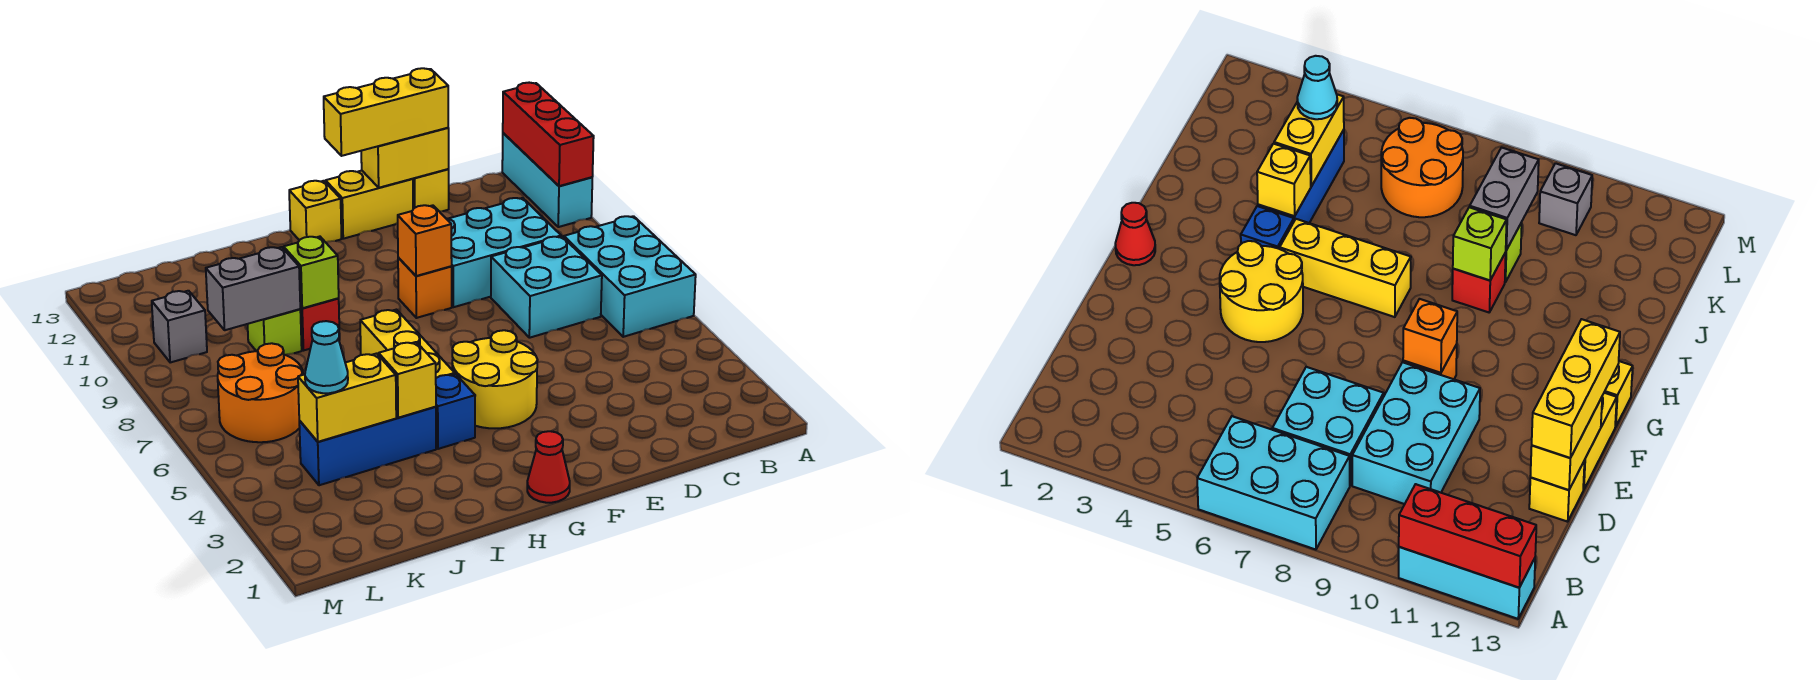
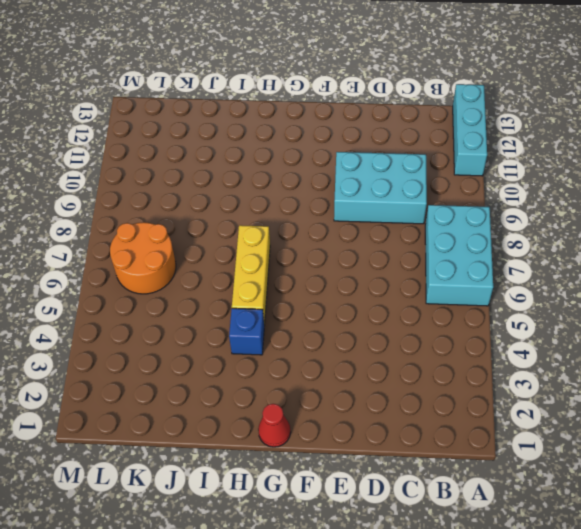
none -> cyan brick C7:D8 level 1
none -> yellow brick D13 level 1
none -> yellow brick E13:F13 level 1

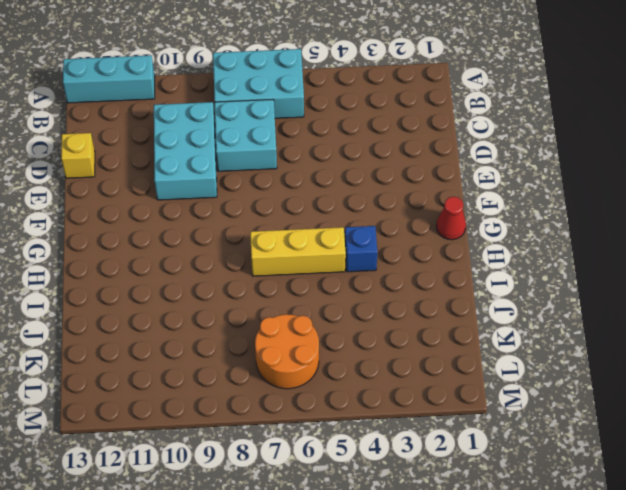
none -> yellow brick E13:F13 level 1
none -> yellow round brick F4:G5 level 1
none -> orange brick F9 level 1

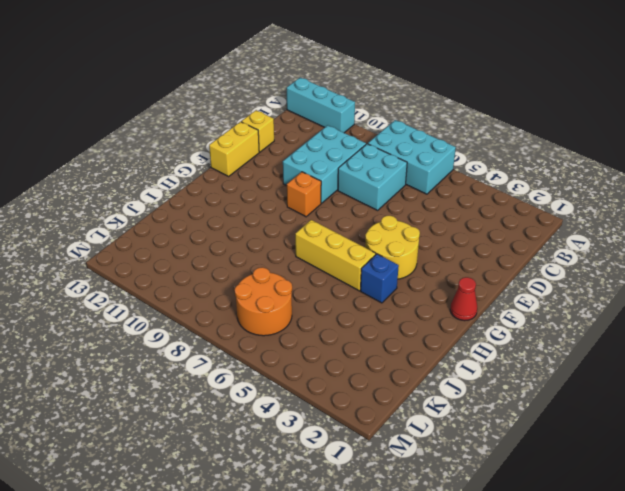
none -> yellow brick G13 level 1
none -> blue brick I4:K4 level 1
none -> red brick I9 level 1

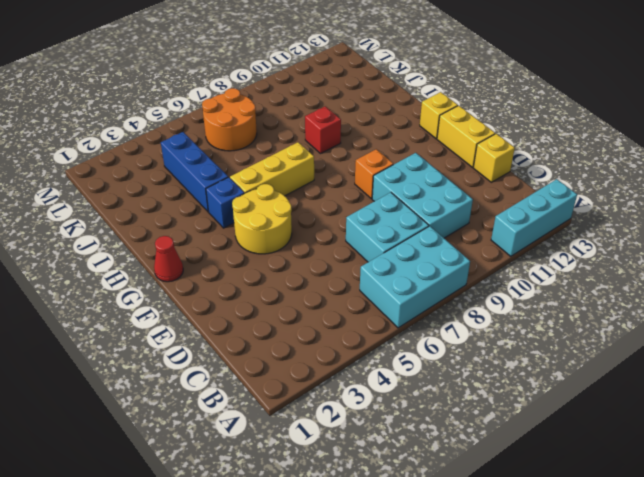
none -> lime brick J9 level 1
none -> grey brick L10 level 1
none -> red brick A11:A13 level 2

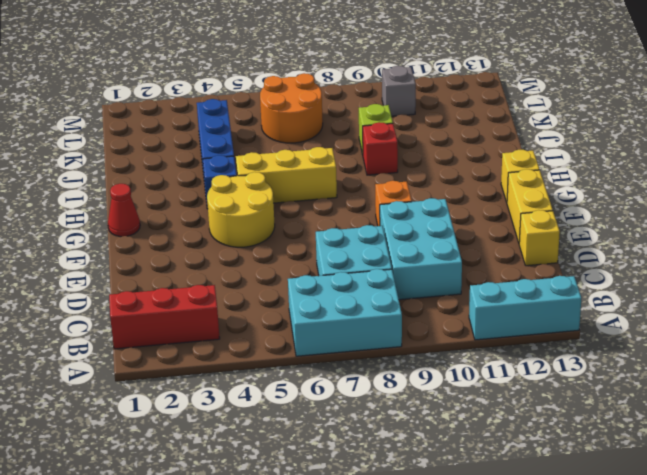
red brick B1:B3 level 1 -> red brick A11:A13 level 2
none -> yellow brick D13:E13 level 2
none -> orange brick F9 level 2
none -> yellow brick I4 level 2

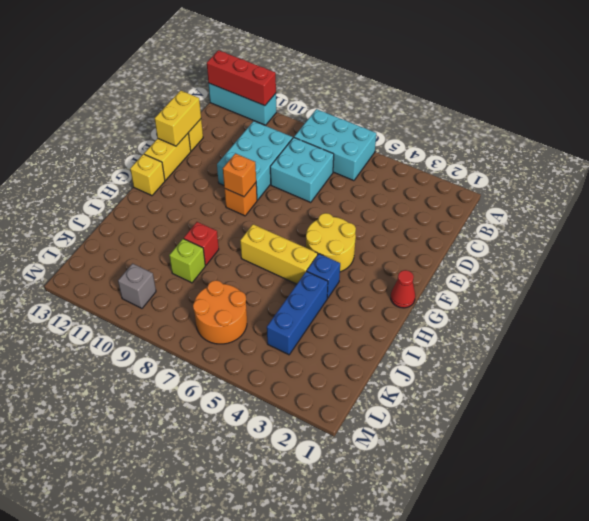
none -> yellow brick I4 level 2
none -> lime brick I9 level 2
none -> yellow brick J4:K4 level 2

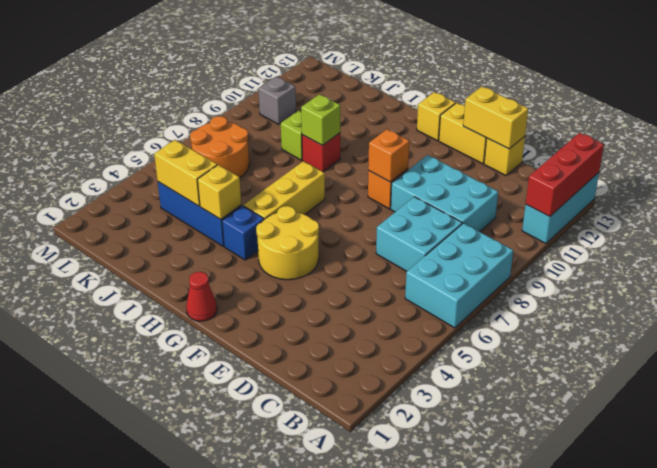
none -> grey brick J9:K9 level 2
none -> yellow brick D13:F13 level 3
none -> cyan cone K4 level 3

